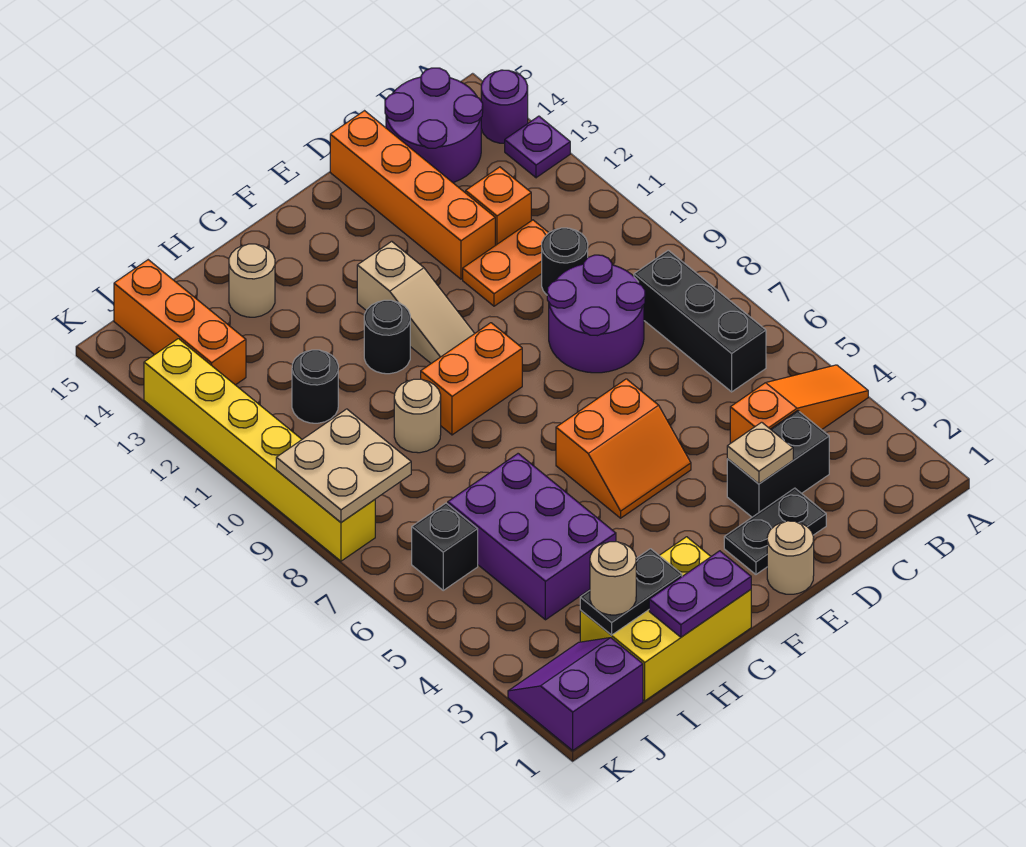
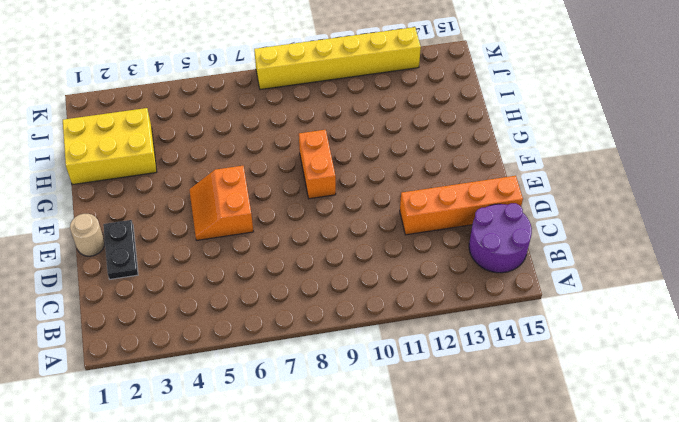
yellow brick H1:I3 level 1 -> yellow brick G1:I2 level 1
none -> orange slope A4:C4 level 1 top C
none -> purple plate A13 level 1
none -> purple round brick A14 level 1
none -> black brick B6:B8 level 1

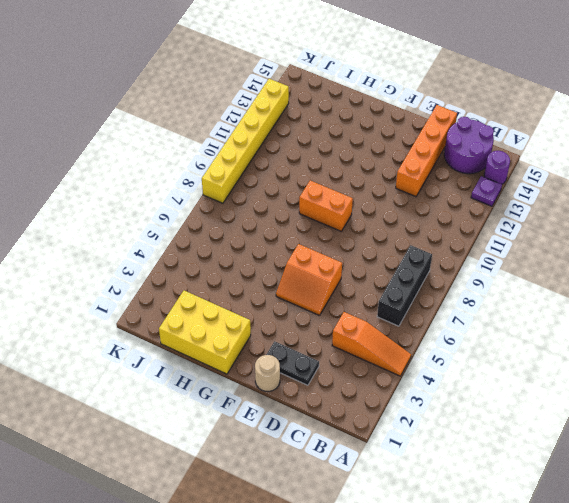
none -> black brick C3:D3 level 1
none -> purple round brick C8:D9 level 1
none -> black round brick C10 level 1
none -> orange plate C11:D11 level 1

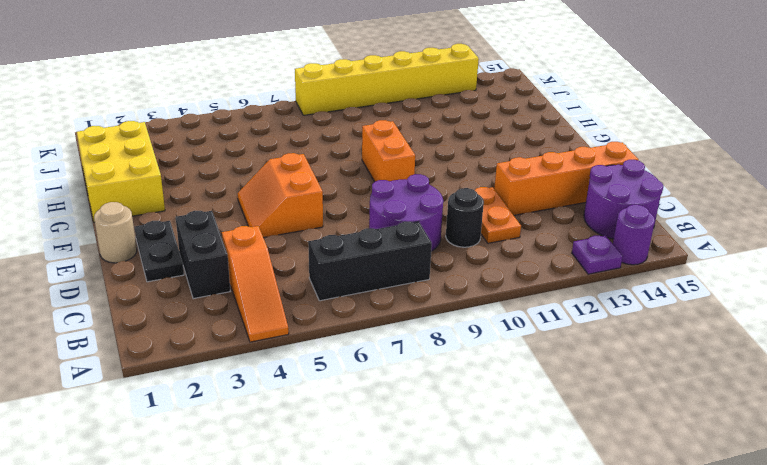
none -> orange brick C12 level 1
none -> tan slope F10:F12 level 1 top 12
none -> black round brick G11 level 1
none -> purple brick H4:I6 level 1

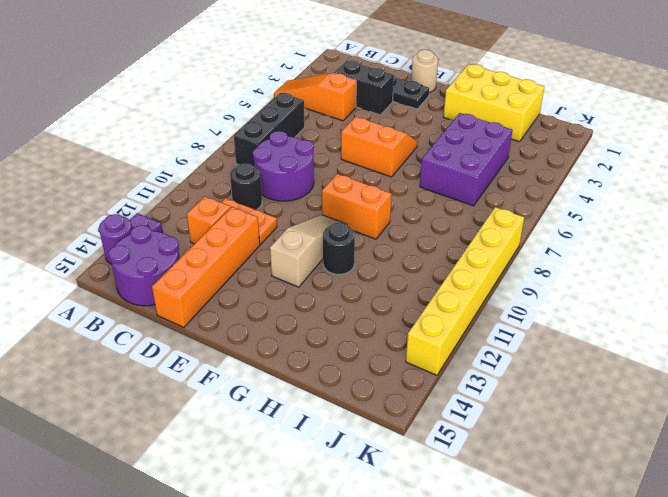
none -> tan round brick H9 level 1
none -> tan round brick H14 level 1
none -> black round brick I11 level 1
none -> purple slope J1:K2 level 1 top 1

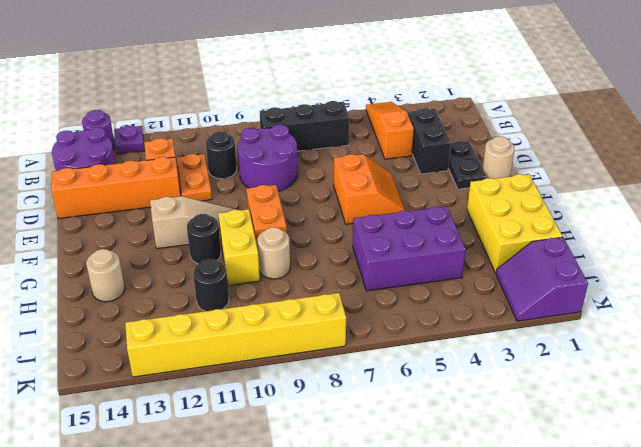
yellow brick G10:H10 level 1 -> none
none -> black brick J6 level 1
none -> orange brick J13:J15 level 1
none -> tan plate D3 level 2
none -> purple plate G1:H1 level 2

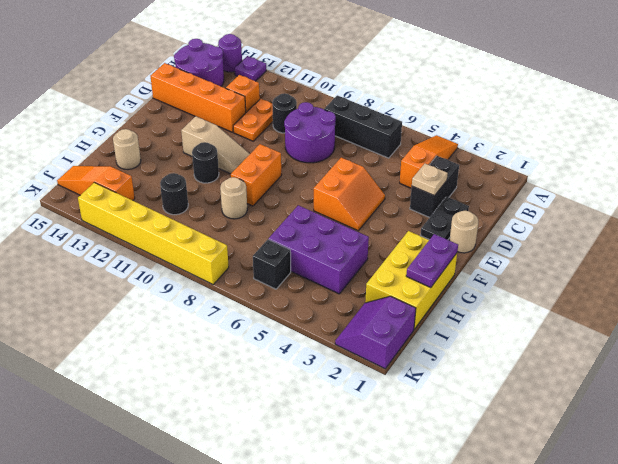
orange slope J13:J15 level 1 top 13 -> orange brick J13:J15 level 1
none -> black plate H2:I2 level 2
none -> tan plate J8:K9 level 2
none -> tan round brick I2 level 3

